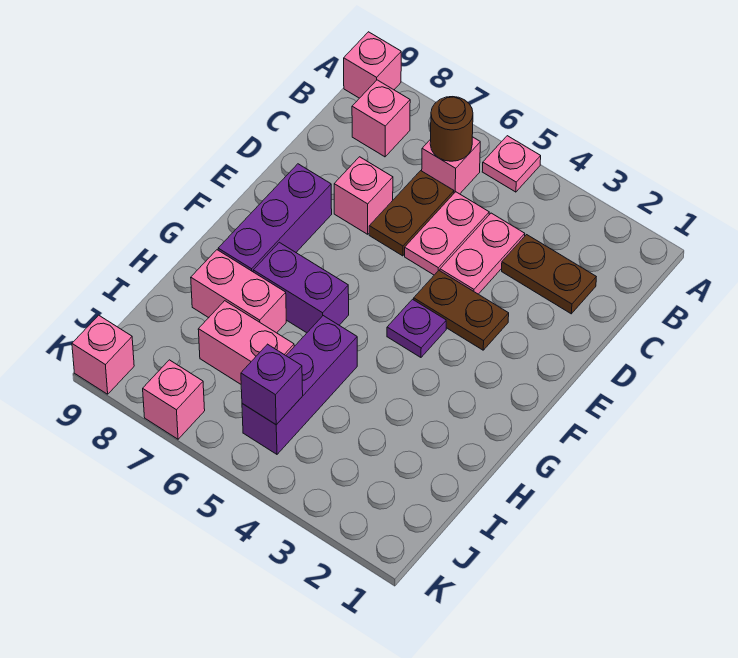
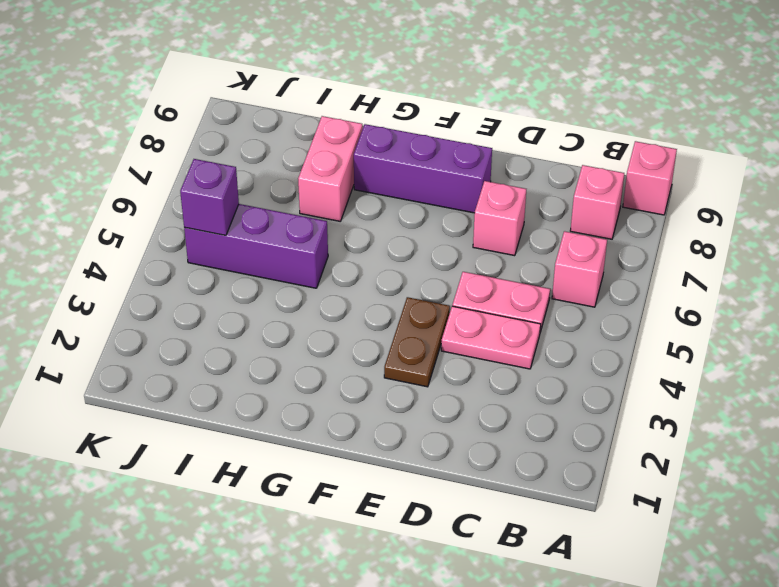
none -> pink plate A5 level 1
none -> brown plate C2:C3 level 1
none -> brown plate C6:D6 level 1

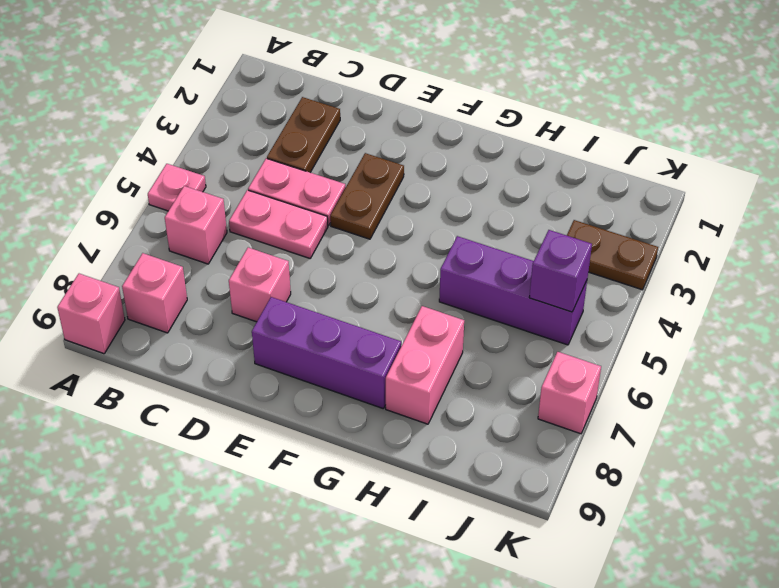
brown plate J3:K3 level 1 -> brown plate C6:D6 level 1
none -> purple plate F4 level 1
none -> purple brick G6:G7 level 1
none -> pink brick I6:I7 level 1

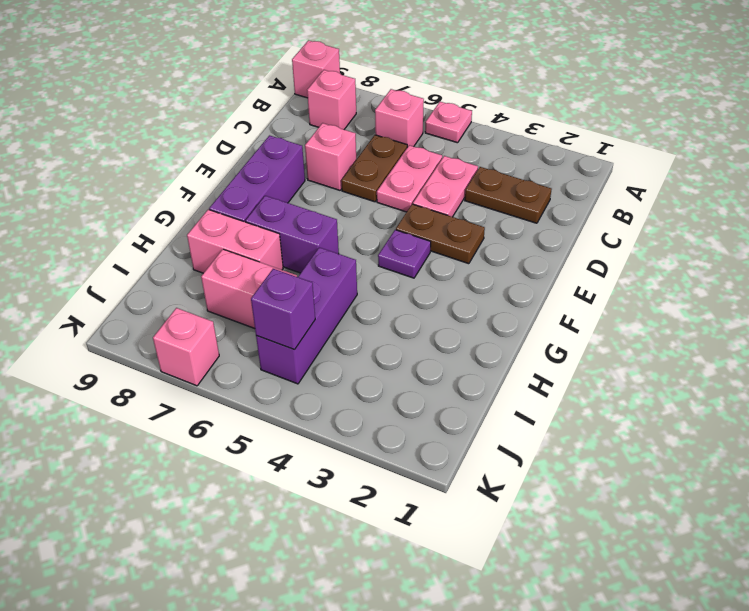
none -> pink brick K9 level 1
none -> brown round brick B6 level 2

